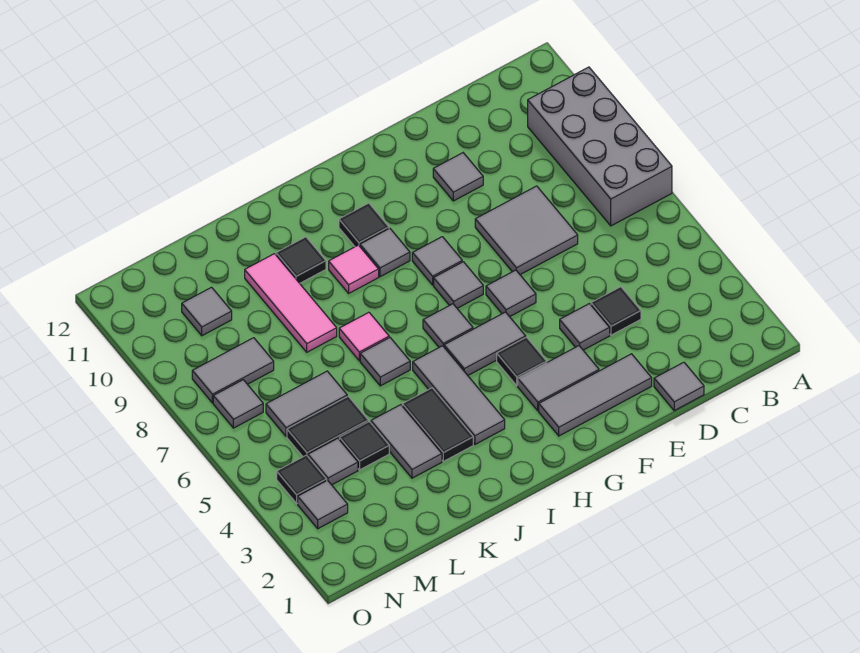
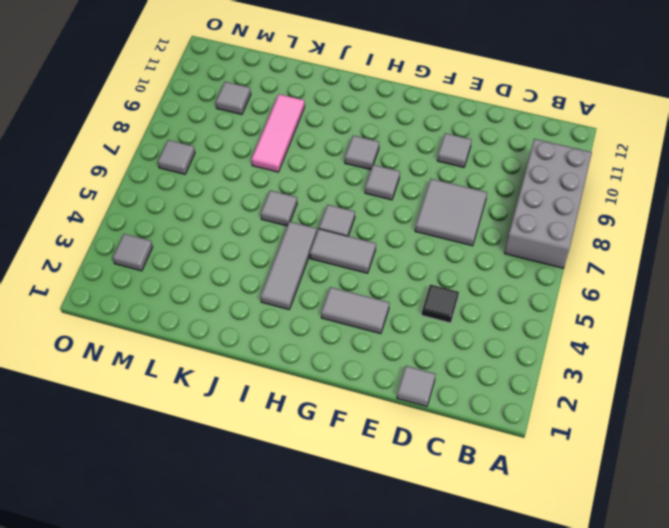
none -> grey tile E2:G2 level 1
none -> grey tile E4 level 1
none -> grey tile F6 level 1
none -> black tile G4 level 1

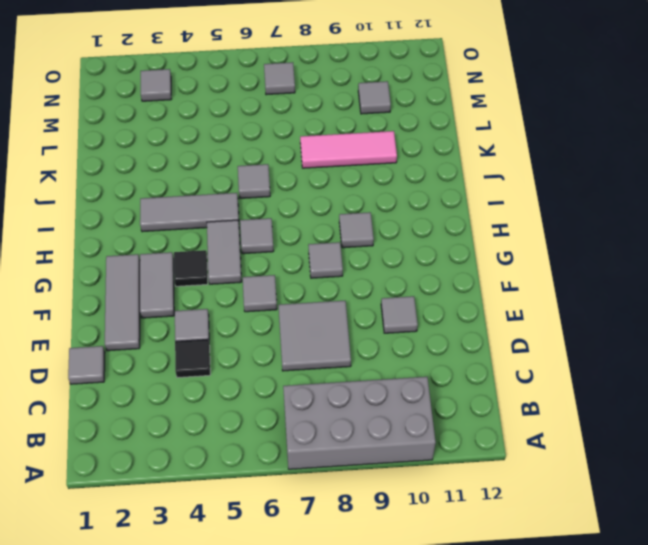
none -> grey tile G7 level 1
none -> black tile H10 level 1
none -> pink tile I9 level 1
none -> black tile J3:J4 level 1

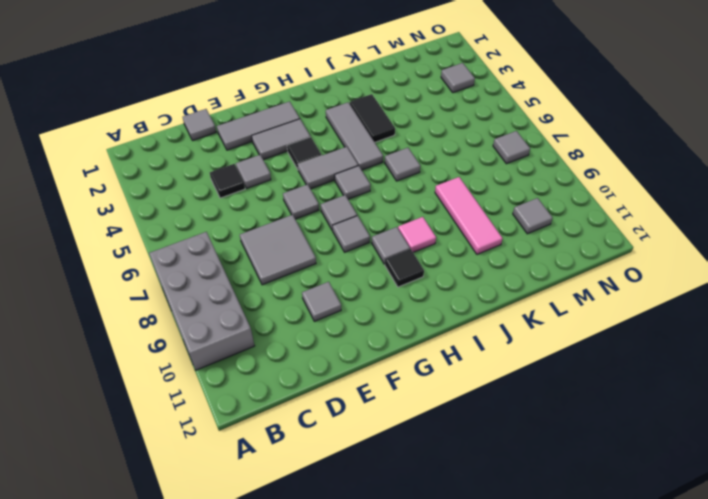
none -> pink tile J7 level 1
none -> black tile J10 level 1
none -> grey tile K3:K4 level 1
none -> black tile L4 level 1

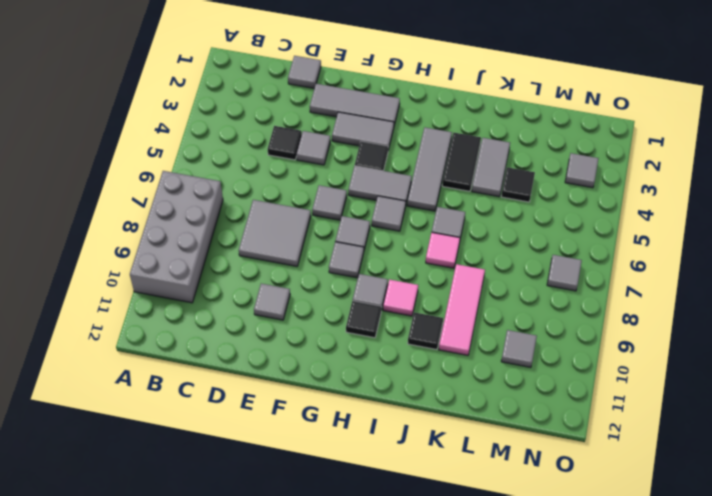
none -> black tile L5:M5 level 1
none -> grey tile L6:M6 level 1
none -> grey tile M4 level 1
none -> grey tile M8:N8 level 1

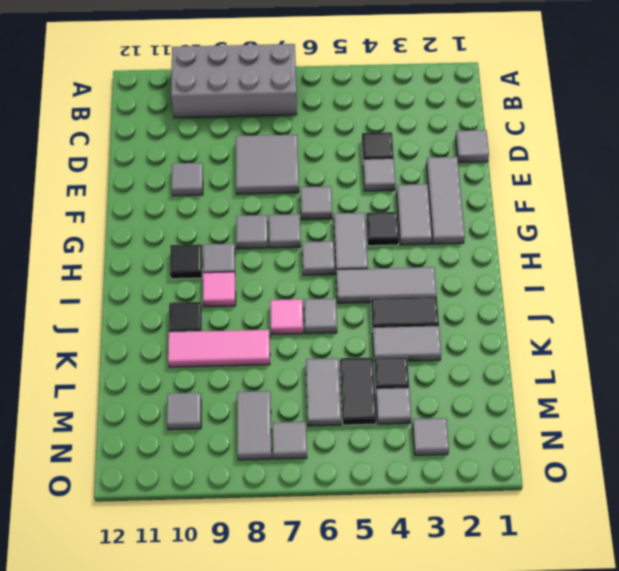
none -> black tile N4 level 1

